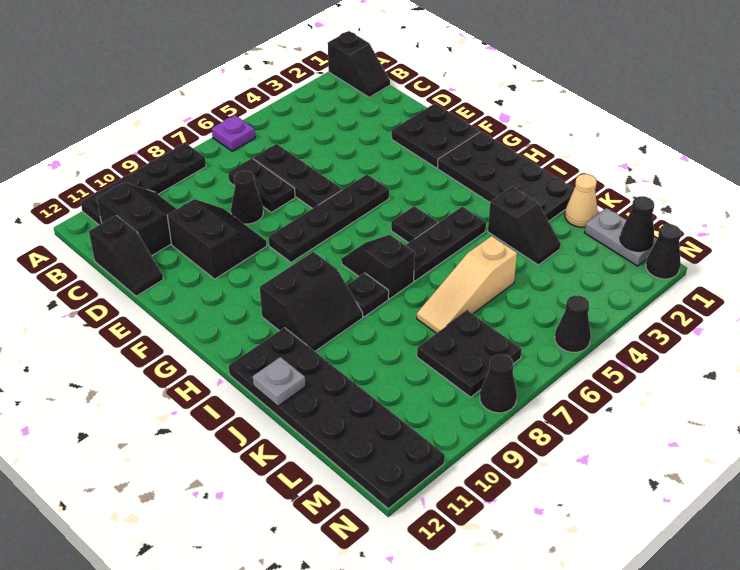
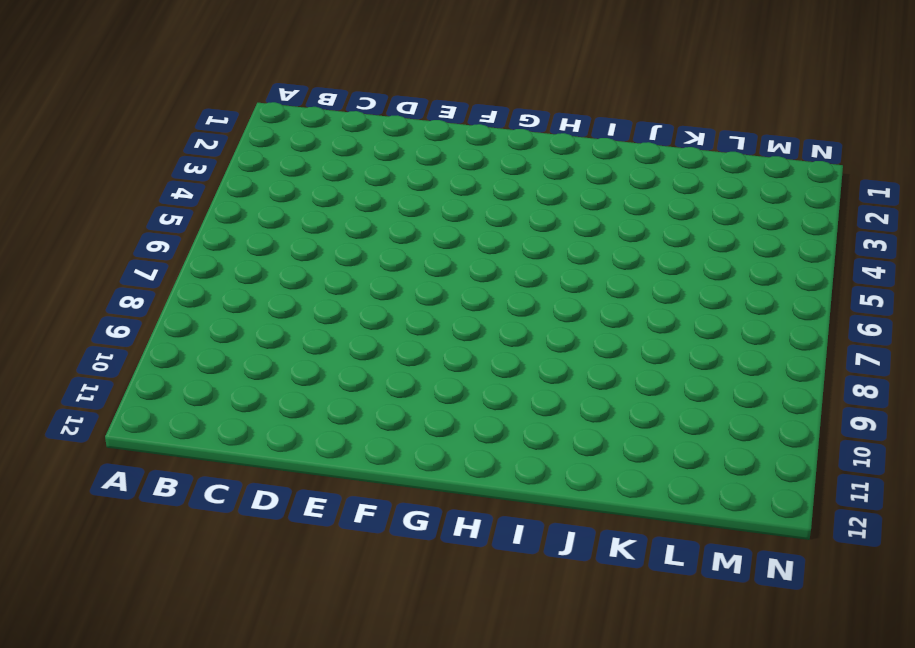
none -> black slope A1:B1 level 1 top A
none -> purple plate A6 level 1
none -> black plate A8:A11 level 1

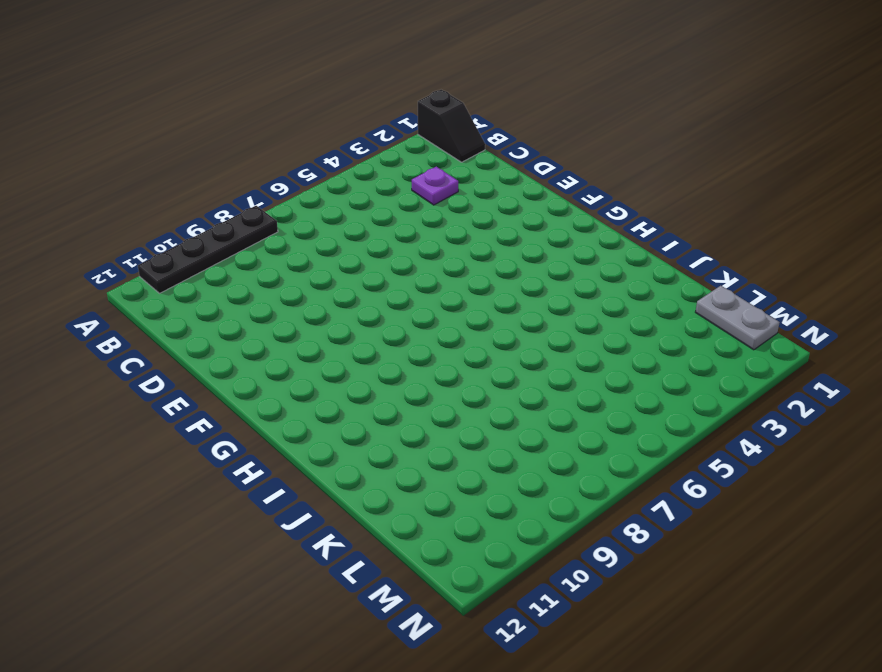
purple plate C3 level 1 -> purple plate A6 level 1
none -> black slope B10:C11 level 1 top 11
none -> black plate C6:E6 level 1
none -> black plate C7:D7 level 1

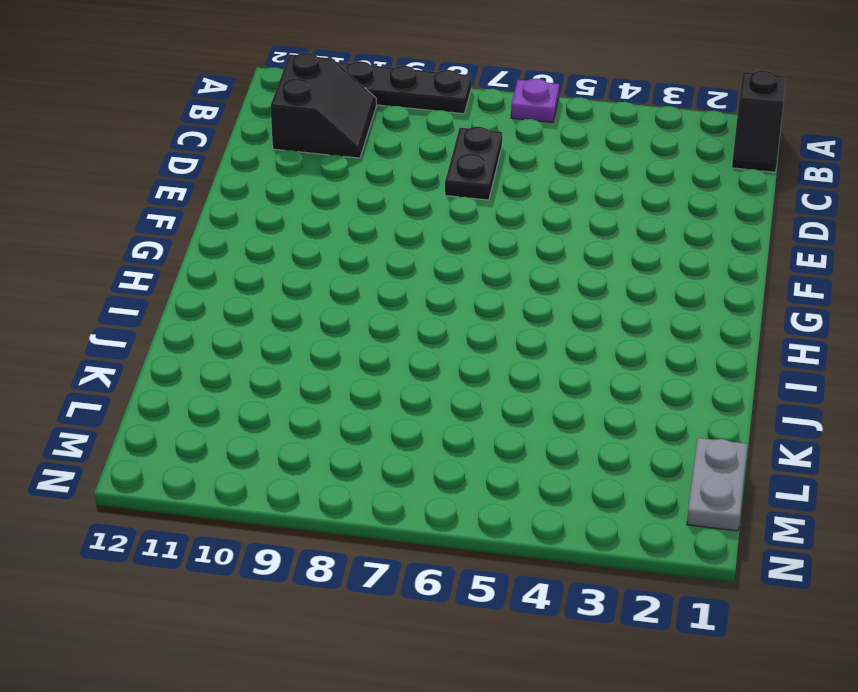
none -> black plate C6:E6 level 1
none -> black slope C12:D12 level 1 top C
none -> black cone D8 level 1

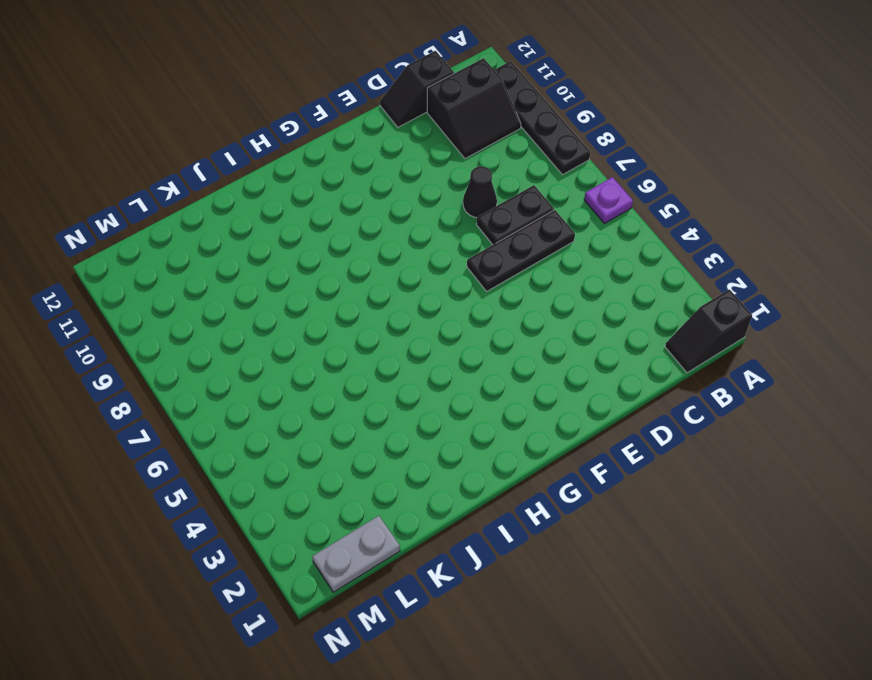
none -> black slope D9:E10 level 1 top 10
none -> black plate E1:F2 level 1
none -> black plate F5:F8 level 1

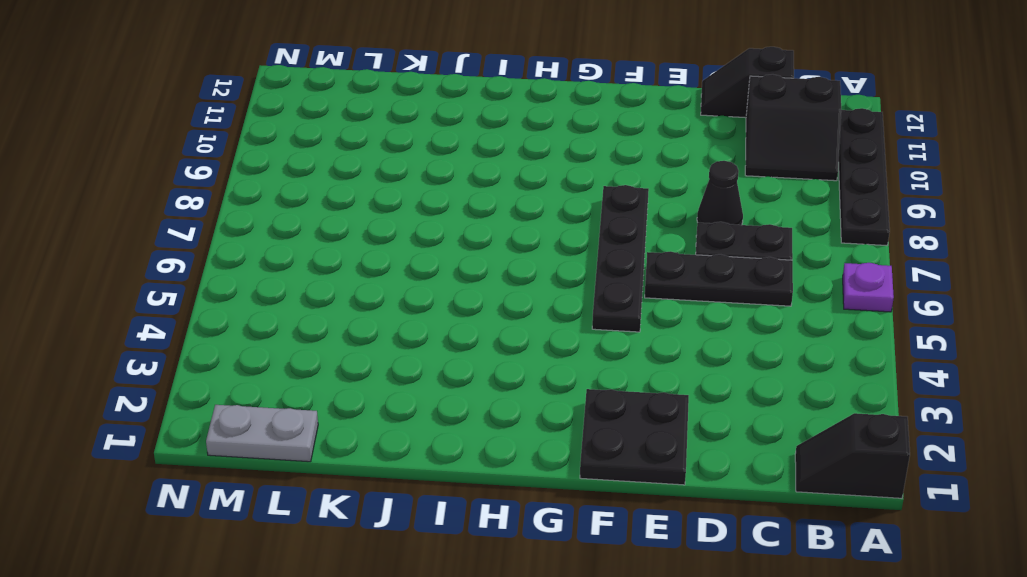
none -> black slope D9:E10 level 1 top 10
none -> black plate G1:J2 level 1
none -> black plate H5 level 1

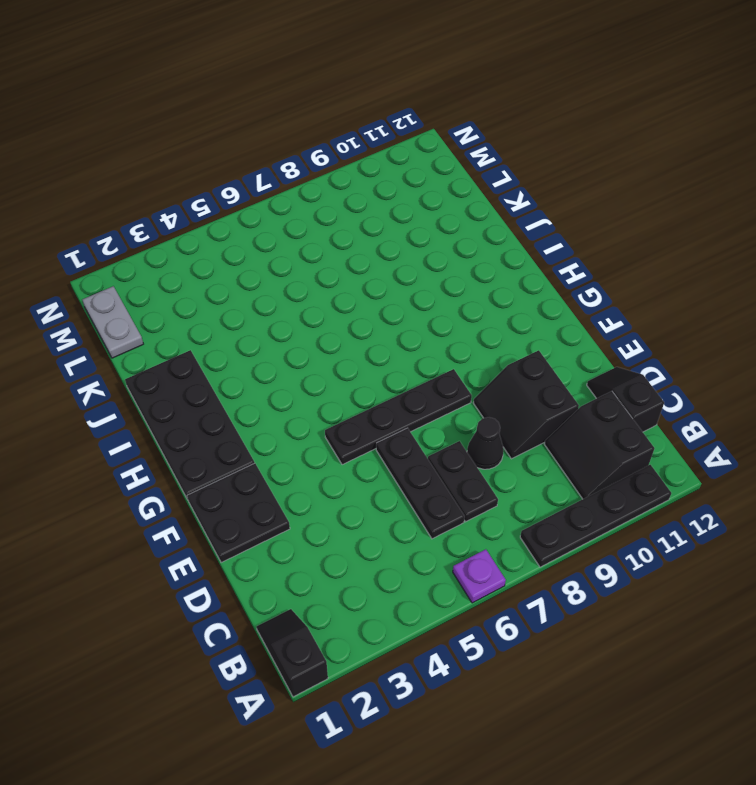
none -> black plate H5 level 1
none -> black slope H7:I7 level 1 top I
none -> black slope H9:I10 level 1 top H

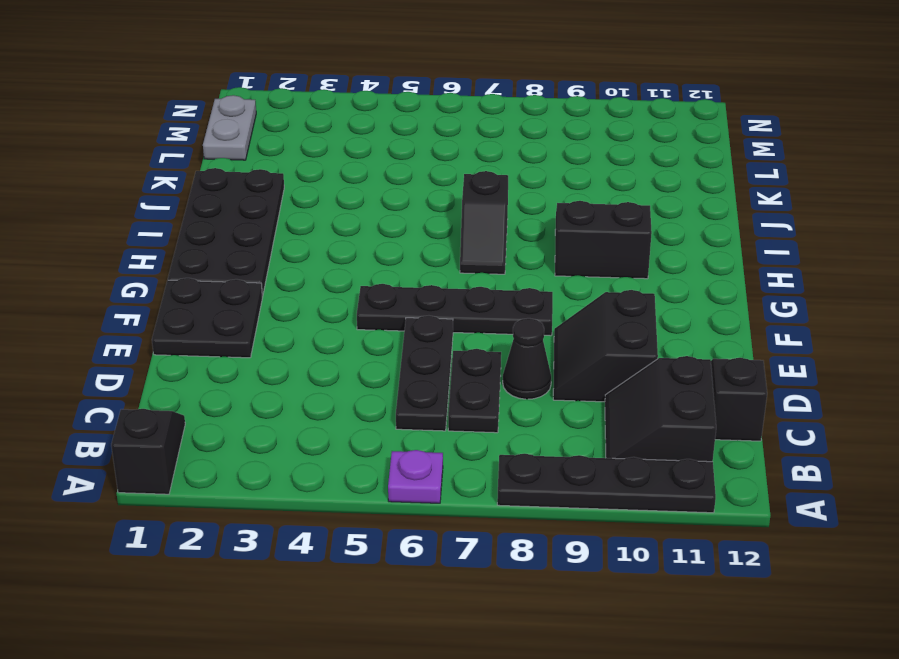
none -> black plate H5 level 1
none -> black plate I4:I6 level 1
none -> black plate I8 level 1

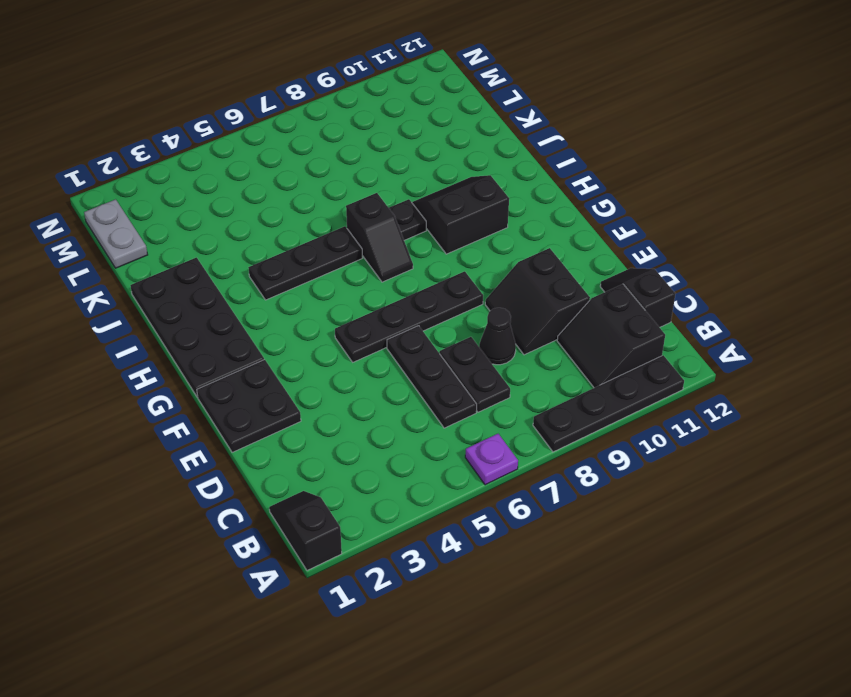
none -> black plate H5 level 1
none -> black plate I11:N12 level 1
none -> black slope J3:K3 level 1 top J

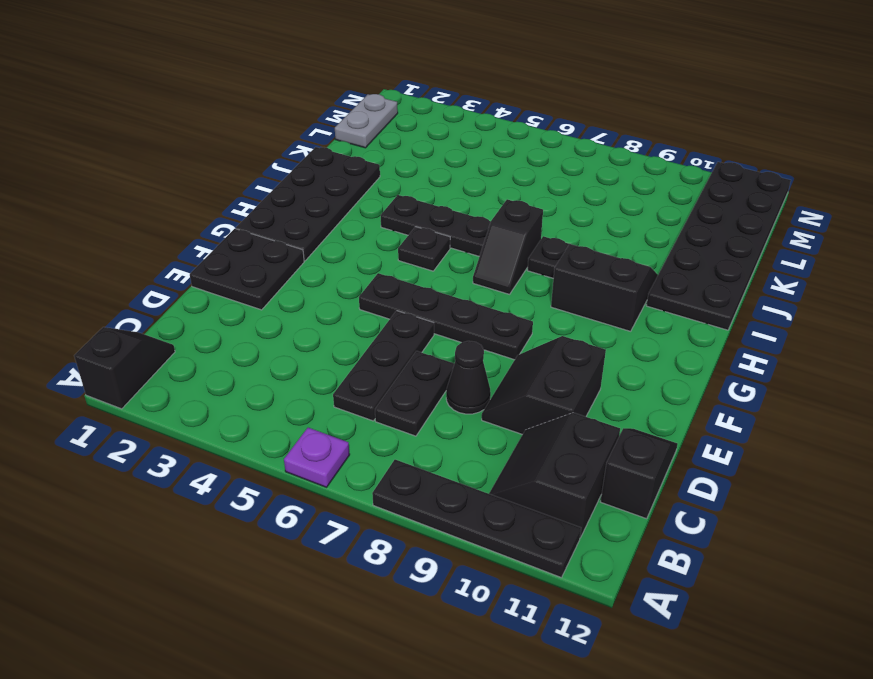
none -> black slope J3:K3 level 1 top J
none -> tan cone K1 level 1
none -> tan slope K5:K7 level 1 top 5

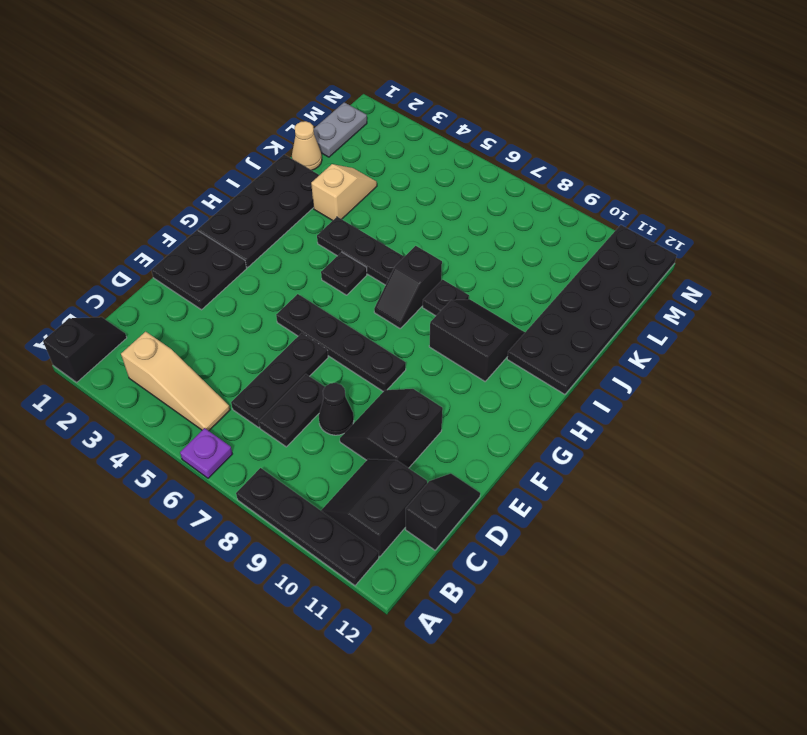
tan slope B3:B5 level 1 top 3 -> tan slope K5:K7 level 1 top 5
tan slope J3:K3 level 1 top J -> black slope J3:K3 level 1 top J
none -> black plate L7:M8 level 1
none -> black cone N1 level 1
none -> black cone N5 level 1

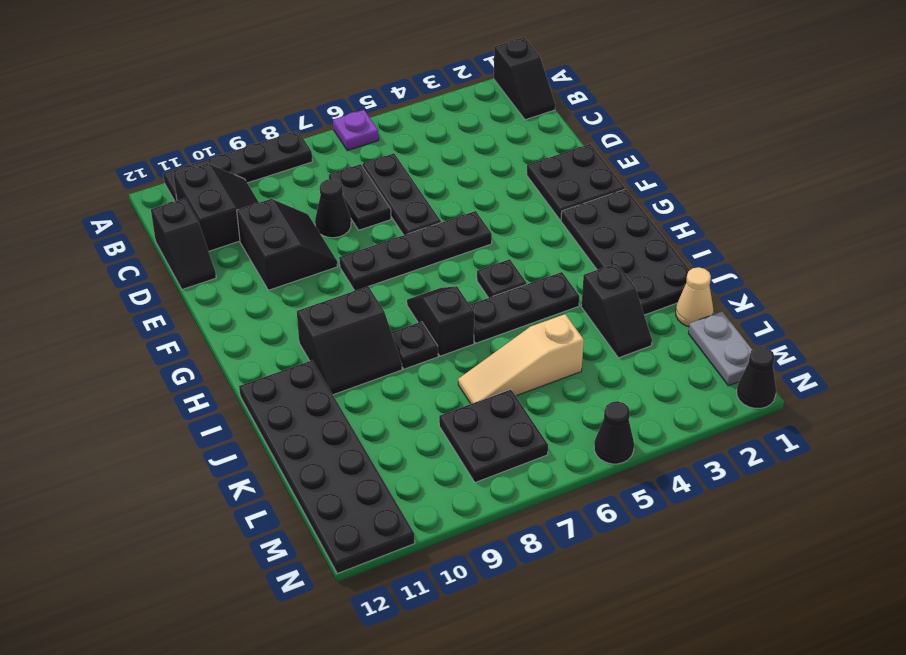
none -> black cone N8 level 1
none -> grey plate J12 level 2
none -> black cone M1 level 2

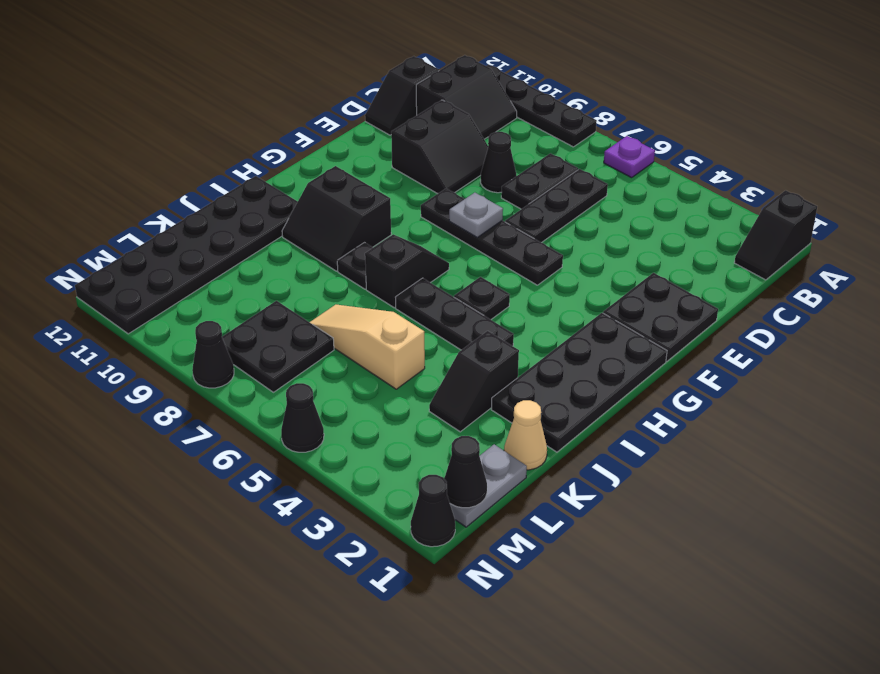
grey plate F7 level 2 -> grey plate J12 level 2

